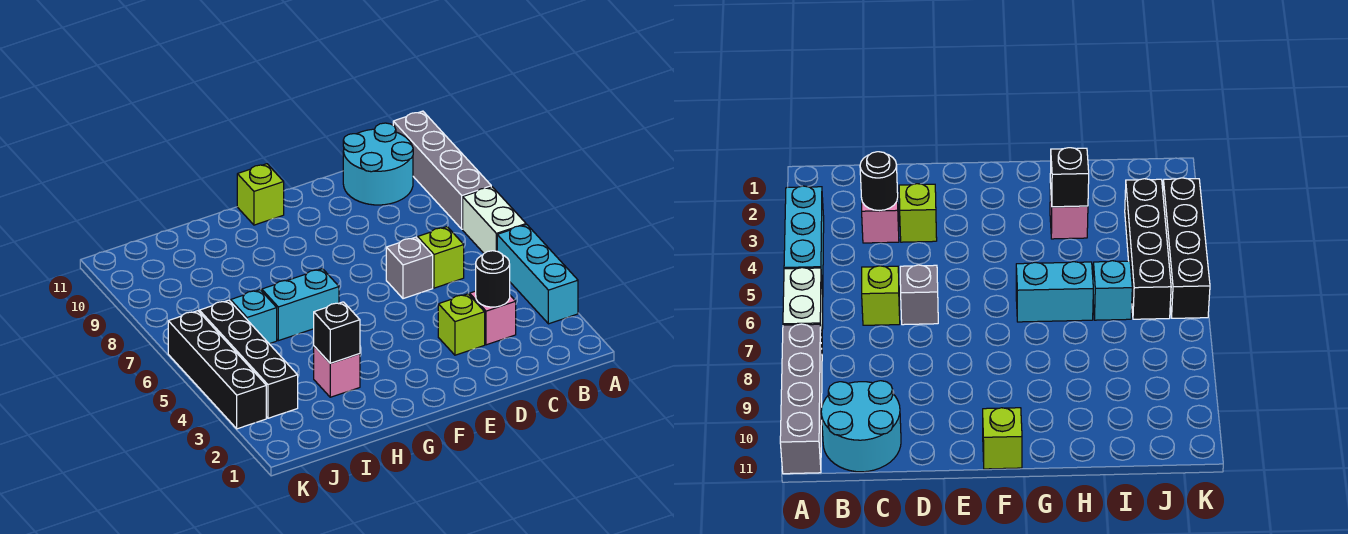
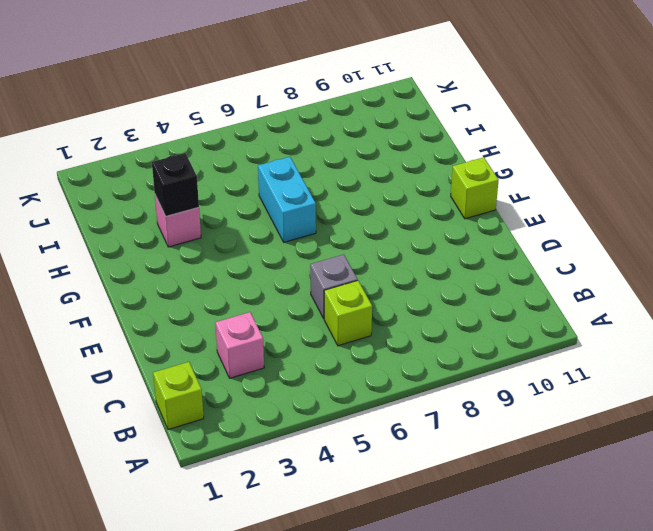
lime brick B1 level 1 -> lime brick D3 level 1
none -> cyan brick A3:A5 level 1
none -> white brick A6:A7 level 1
none -> grey brick A8:A11 level 1

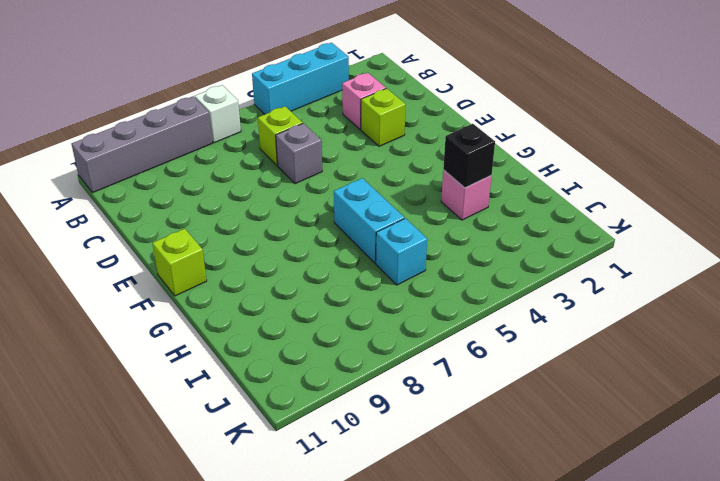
white brick A7 level 1 -> white brick A6:A7 level 1
none -> cyan round brick B10:C11 level 1
none -> black brick J3:J6 level 1
none -> black brick K3:K6 level 1

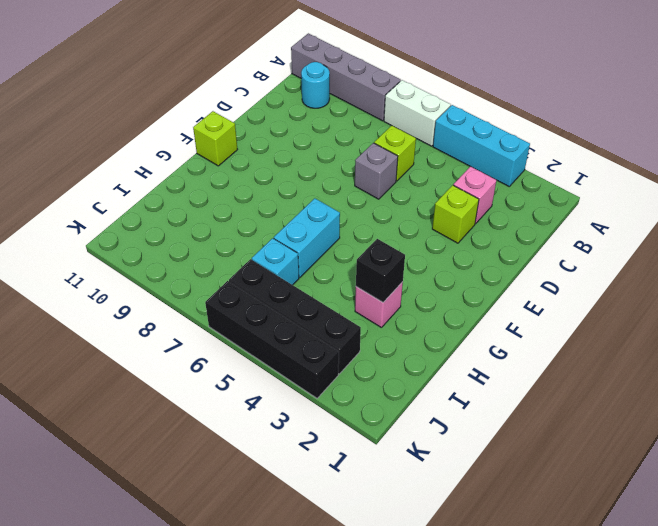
cyan round brick B10 level 1 -> cyan round brick B10:C11 level 1
none -> black round brick C3 level 2

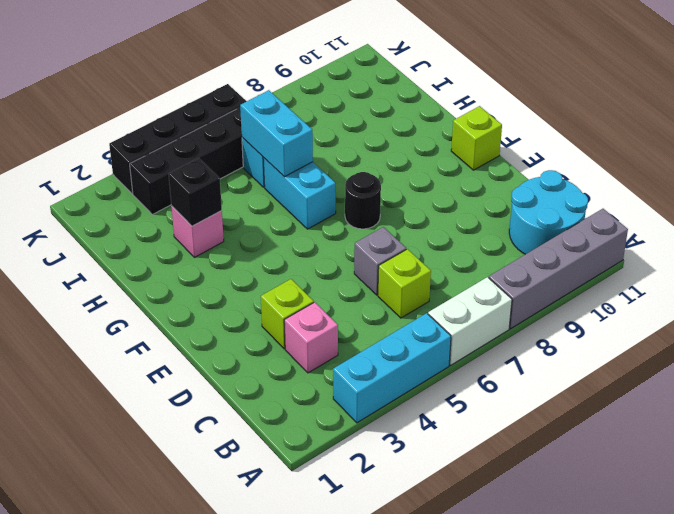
black round brick F7 level 1 -> black round brick C3 level 2
cyan brick H6:I6 level 2 -> none

